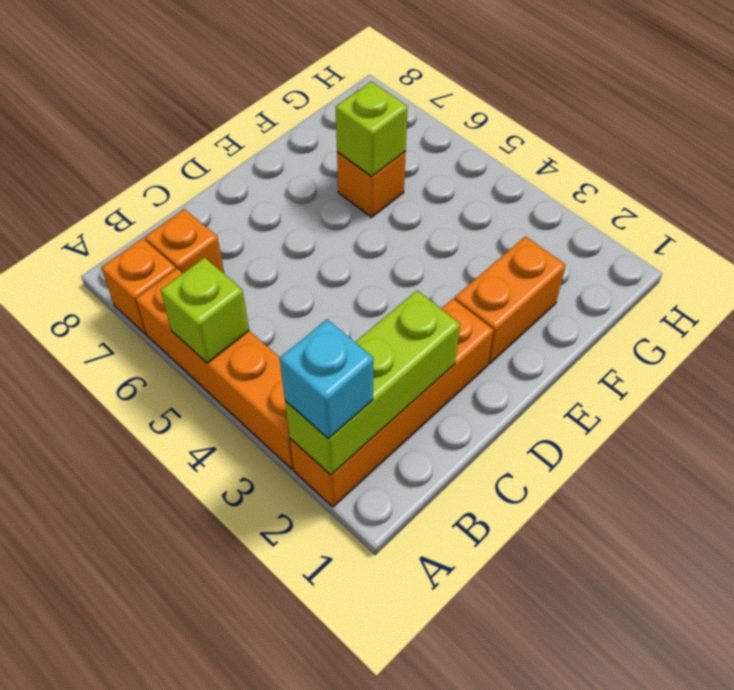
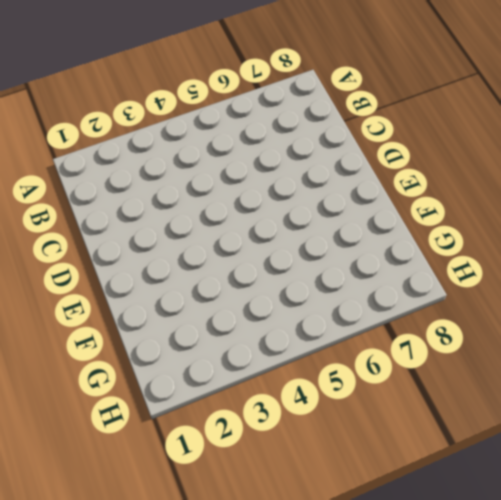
none -> orange brick A2:D2 level 1
none -> orange brick A3:A6 level 1

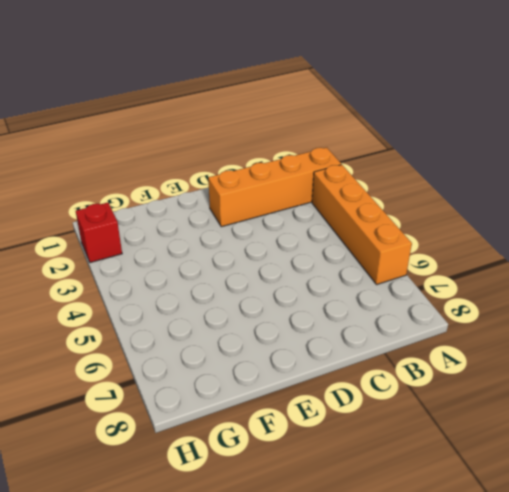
red brick H2 level 1 -> none
none -> orange brick A7 level 1
none -> orange brick B7 level 1

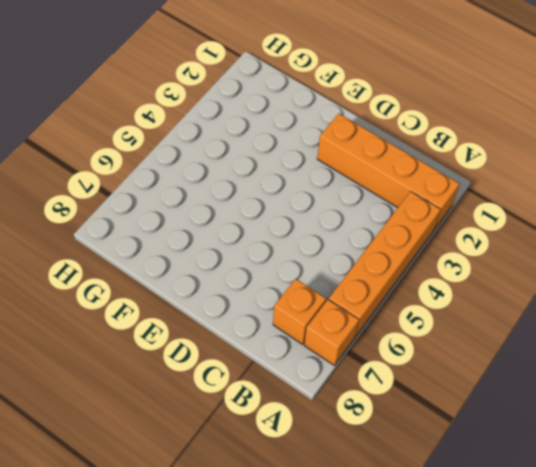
none -> orange brick E2:F2 level 1
none -> orange brick F6 level 1

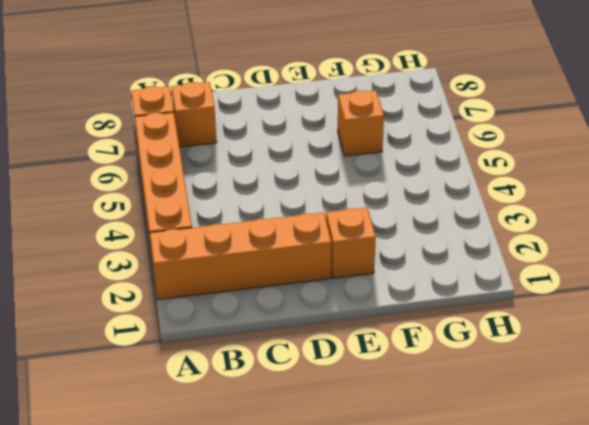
orange brick E2 level 1 -> orange brick E2:F2 level 1
none -> lime brick A2:C2 level 2
none -> lime brick A5 level 2

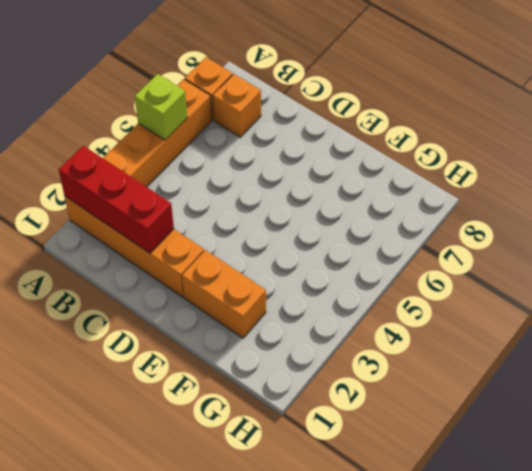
red brick A2:C2 level 2 -> lime brick A2:C2 level 2
none -> orange brick F6 level 1
none -> lime brick F6 level 2

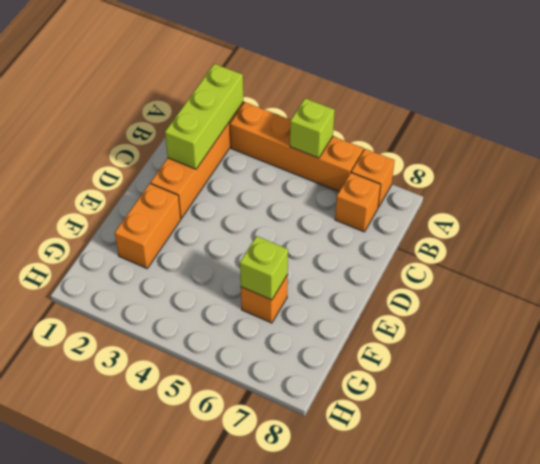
none -> cyan brick A2 level 3

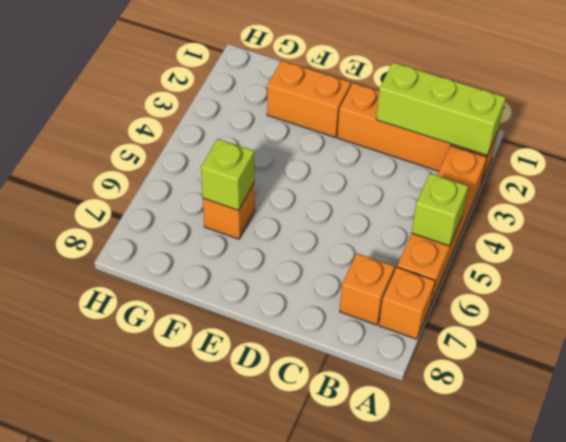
none -> cyan brick A2 level 3

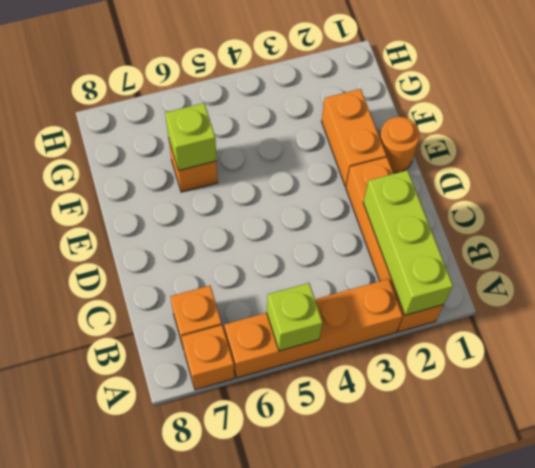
orange round brick E1 level 1 -> none
none -> cyan brick A2 level 3

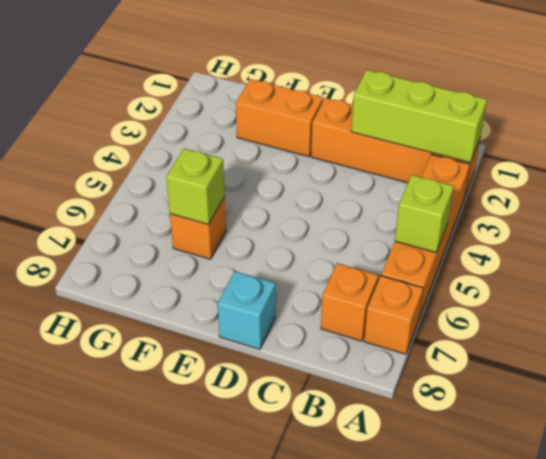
cyan brick D8 level 1 -> cyan brick A2 level 3

